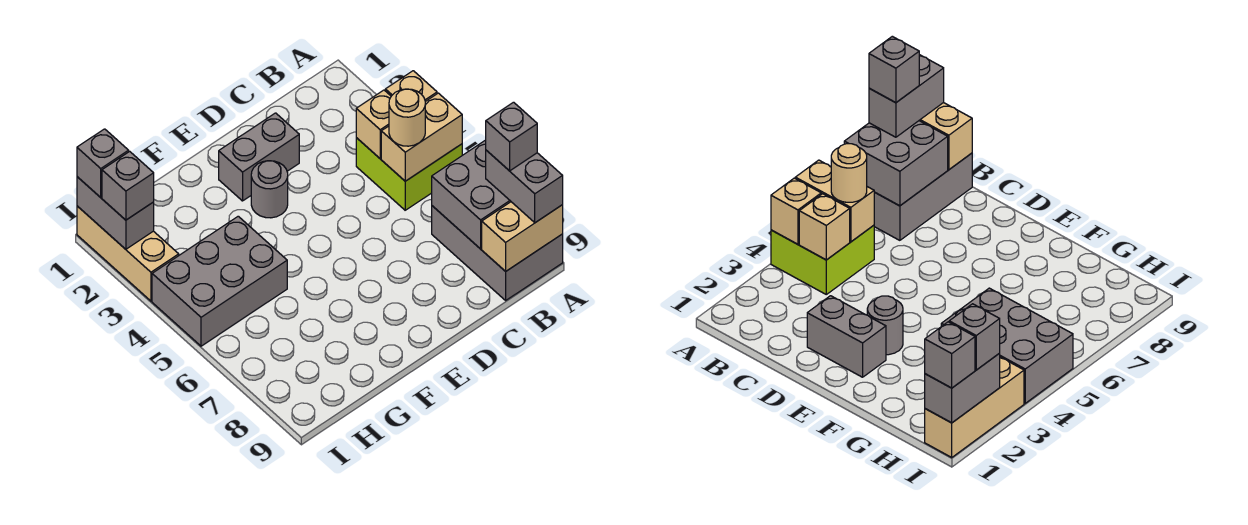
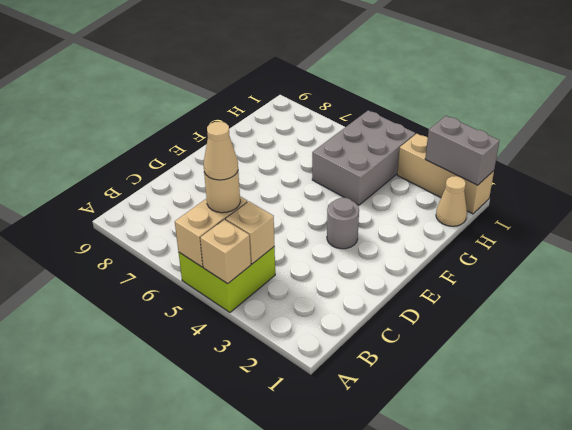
tan cone B5 level 4 -> none
tan cone H1 level 1 -> none
none -> grey brick A7:B9 level 1
none -> grey brick D2:E2 level 1
none -> grey brick A7:B8 level 2

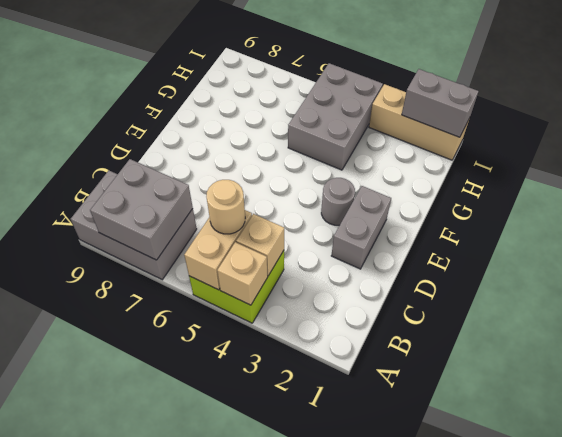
none -> tan brick A9:B9 level 2
none -> grey brick A8:A9 level 3
none -> grey brick I1 level 3

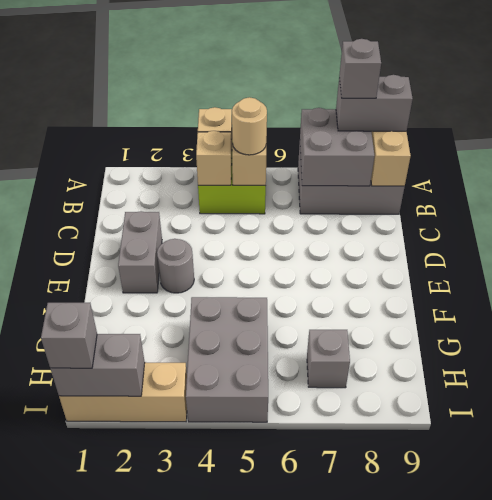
grey brick H7 level 1 -> grey brick I2 level 3

